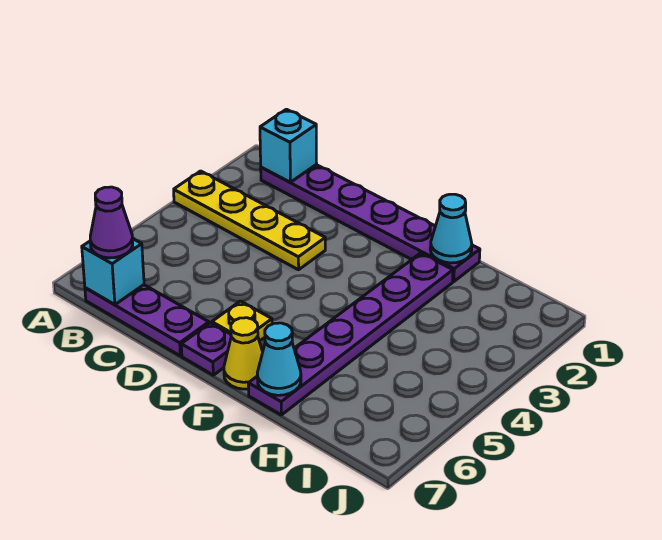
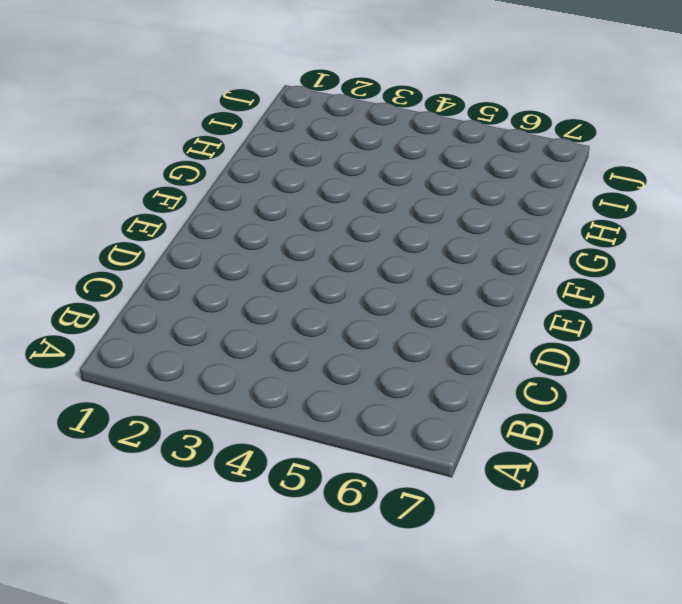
none -> yellow plate A3:D3 level 1
none -> purple plate B1:G1 level 1
none -> purple plate B7:D7 level 1

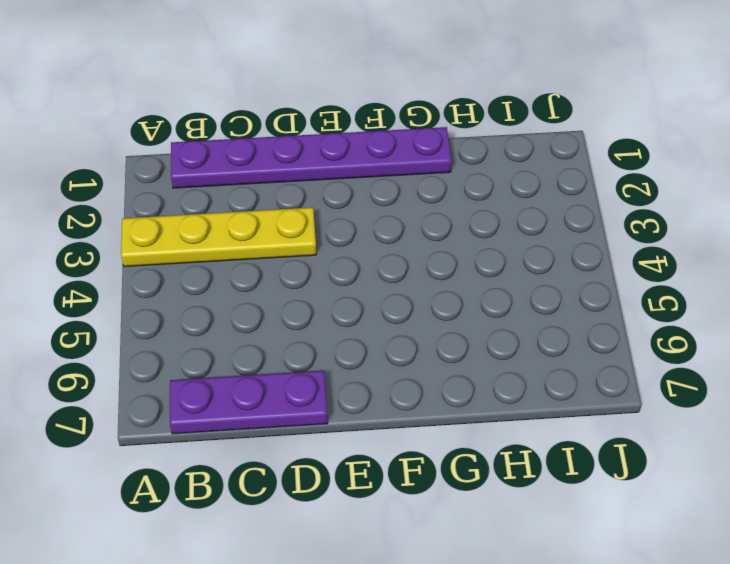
none -> yellow plate E6 level 1
none -> purple plate E7 level 1
none -> yellow cone F7 level 1

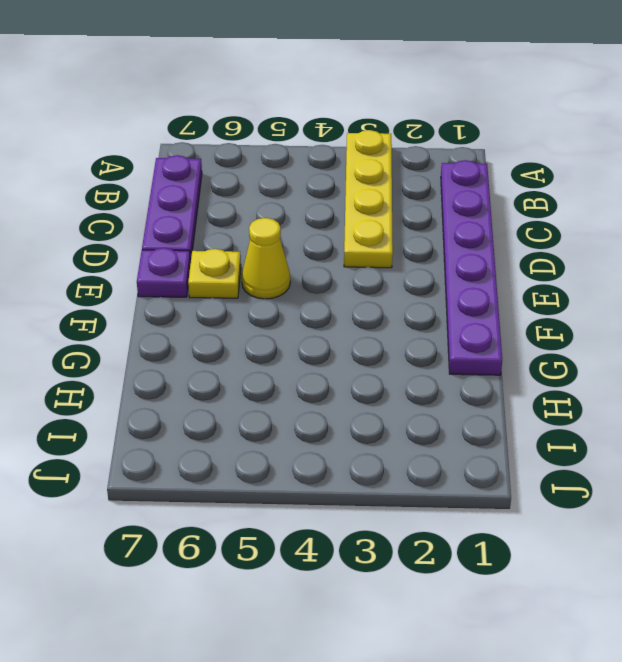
yellow cone E5 level 1 -> yellow cone F7 level 1
none -> purple plate G2:G7 level 1
none -> cyan brick B1 level 2
none -> cyan brick B7 level 2

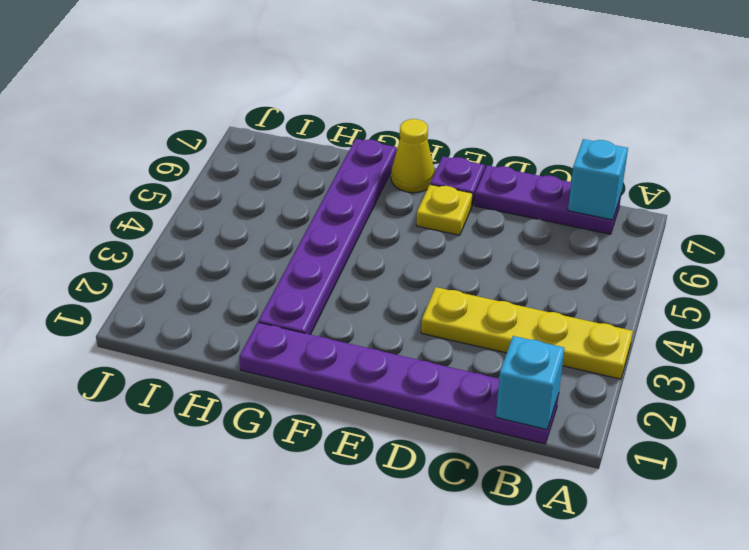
none -> cyan cone G1 level 2
none -> cyan cone G7 level 2
none -> purple cone B7 level 3

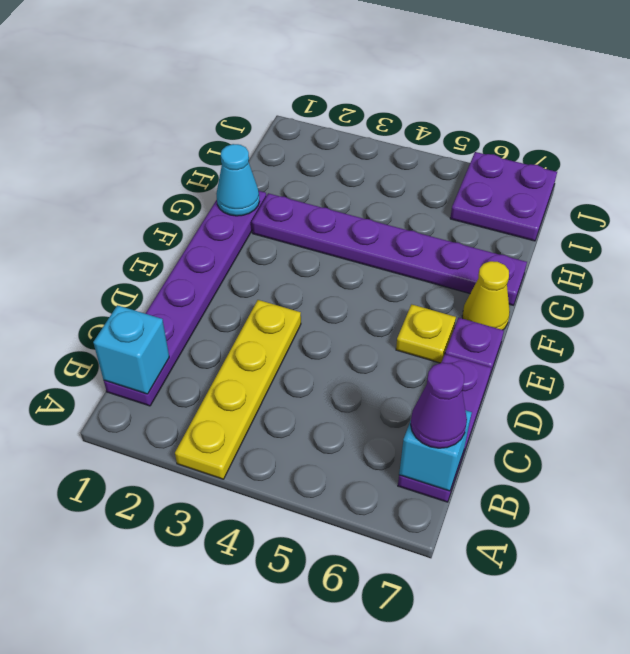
purple plate I6:J7 level 1 -> none
none -> cyan cone G7 level 2

